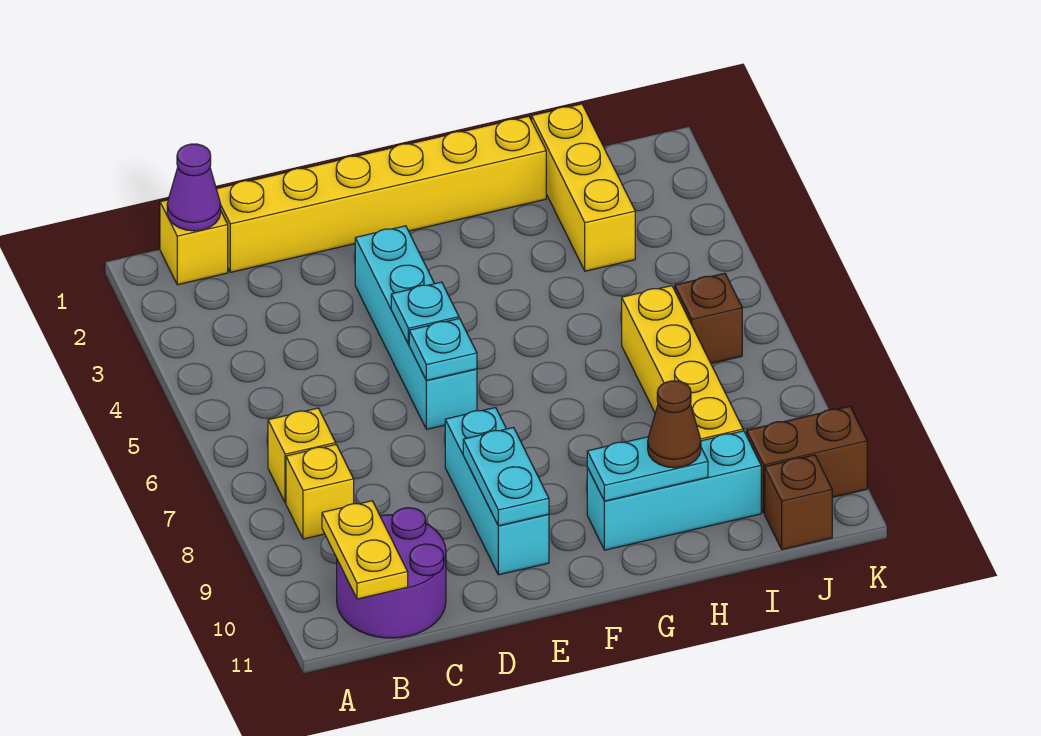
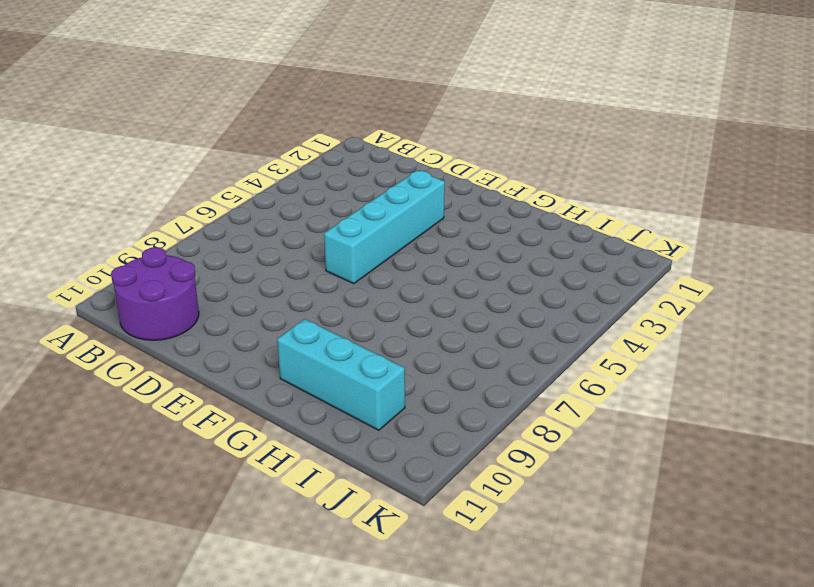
none -> yellow brick B1 level 1
none -> yellow brick B7 level 1
none -> yellow brick B8 level 1

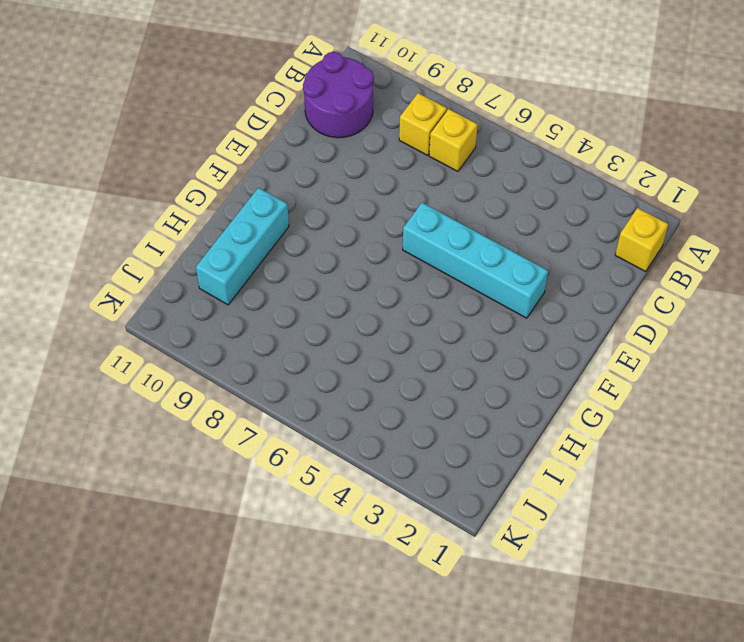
none -> yellow brick C1:H1 level 1
none -> cyan brick E8:E10 level 1
none -> yellow brick I1:I3 level 1

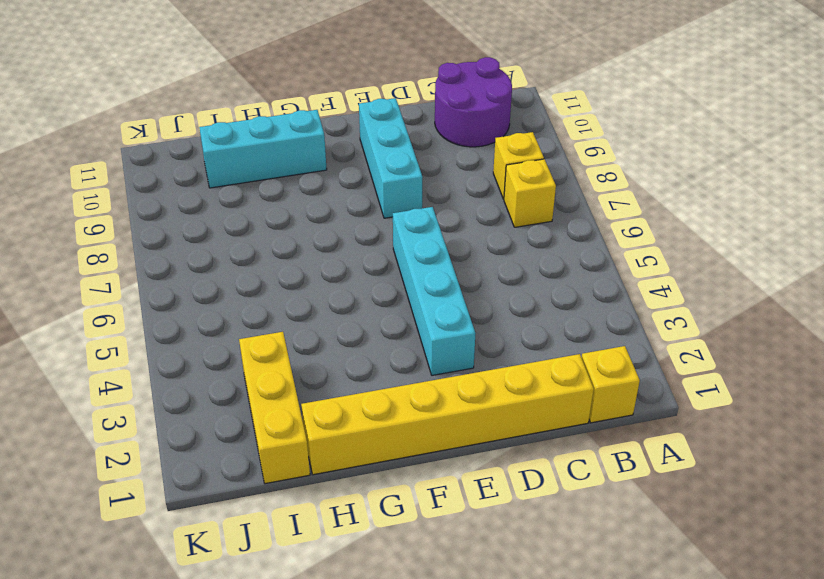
none -> yellow brick I6:I9 level 1
none -> brown brick J6 level 1
none -> brown brick J10:K10 level 1

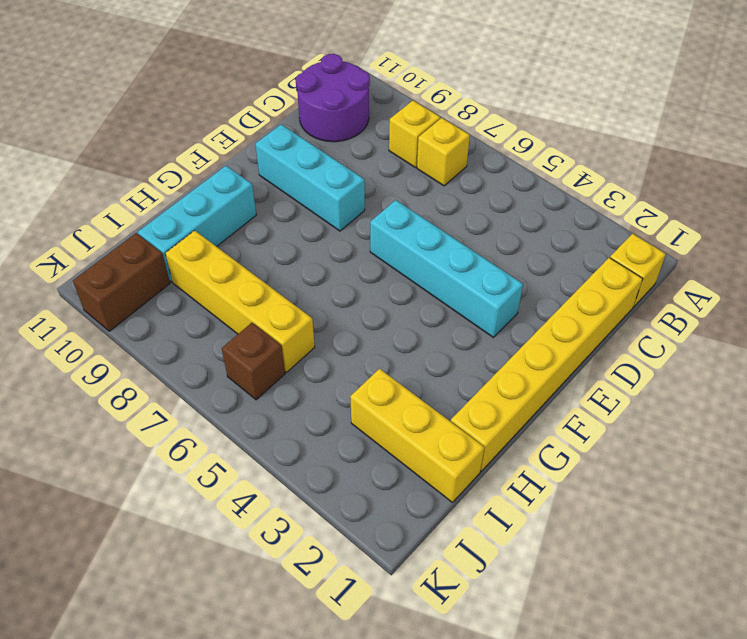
none -> brown brick J11 level 1
none -> purple cone B1 level 2
none -> yellow plate B10:B11 level 2

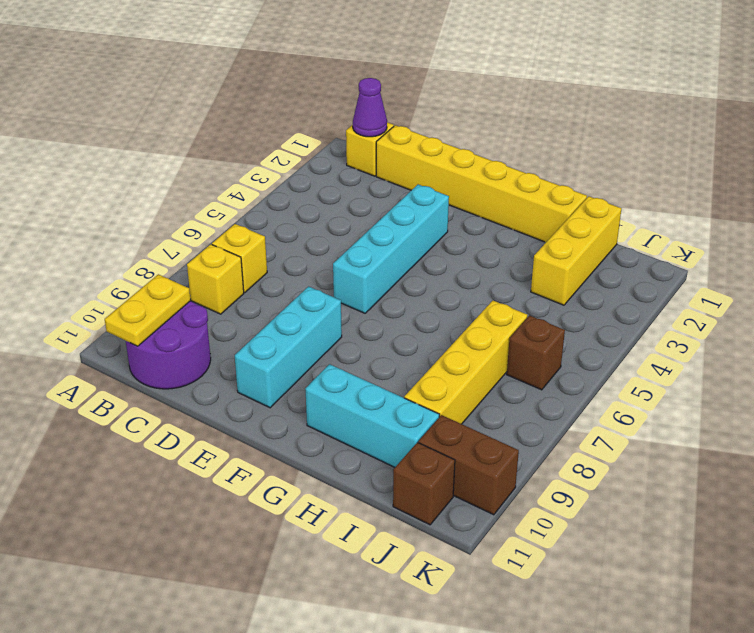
none -> cyan plate E5 level 2
none -> cyan plate E6 level 2
none -> cyan plate E9:E10 level 2

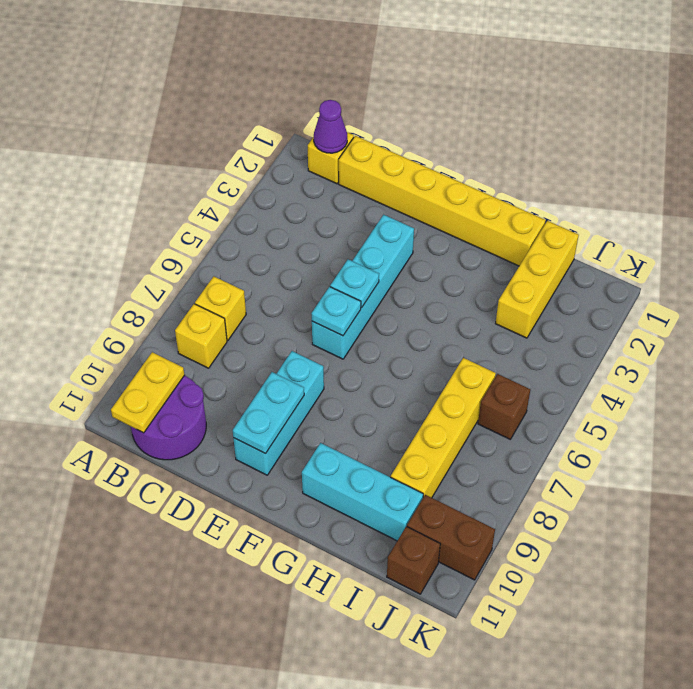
none -> cyan plate G10:H10 level 2
none -> brown cone H10 level 3

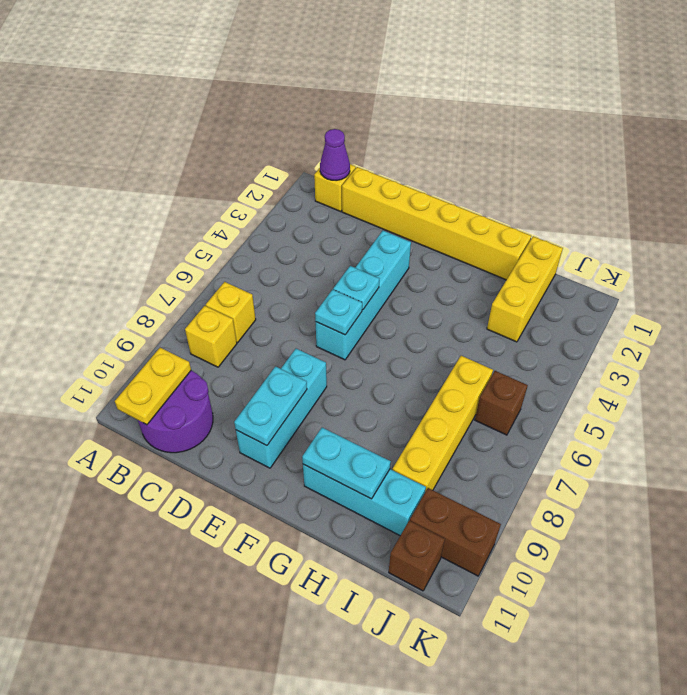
none -> brown cone H10 level 3

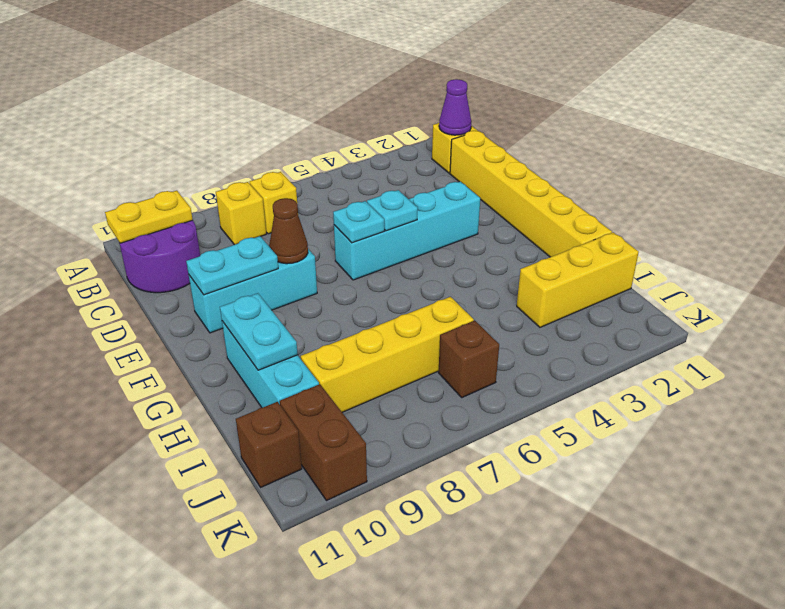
brown cone E8 level 2 -> brown cone H10 level 3

